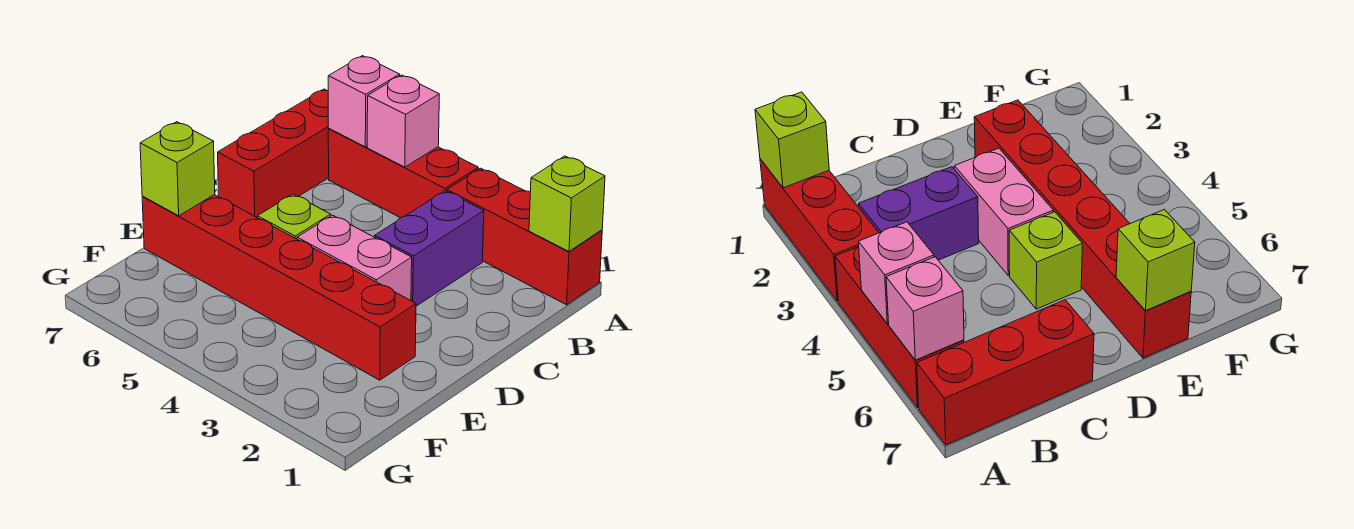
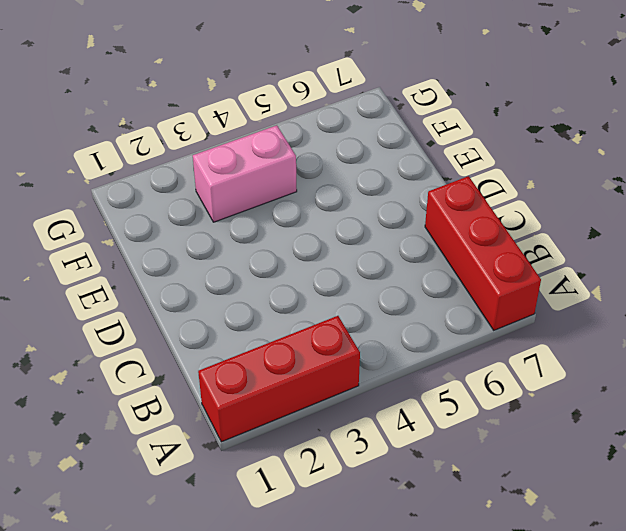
pink brick F3:F4 level 1 -> pink brick D3:D4 level 1
none -> red brick A4:A6 level 1
none -> purple brick B3:C3 level 1

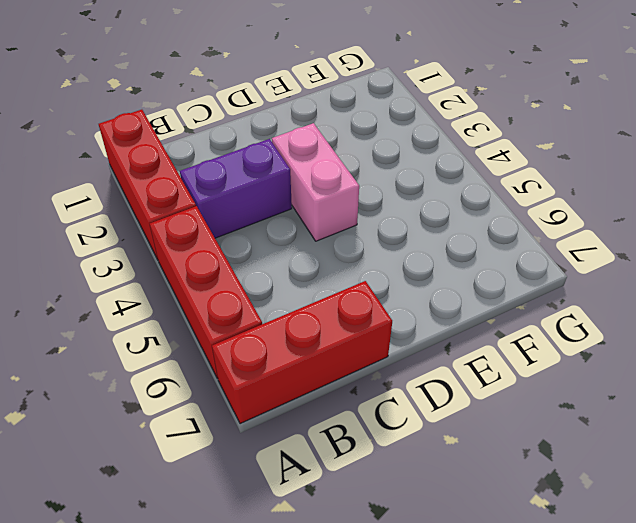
none -> lime brick D5 level 1
none -> red brick E2:E7 level 1

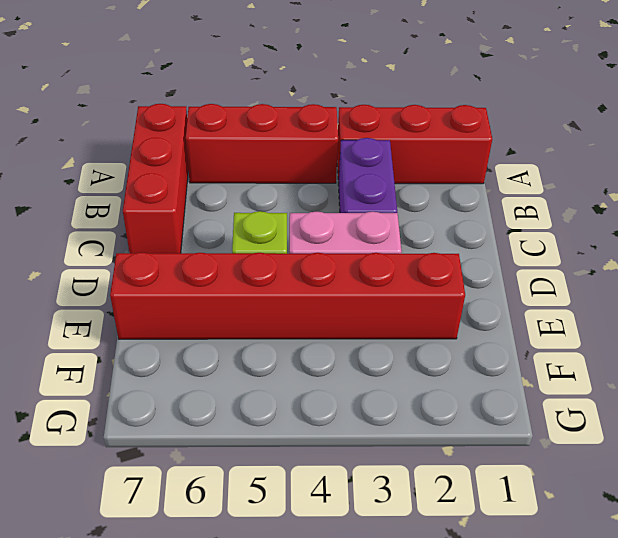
none -> lime brick A1 level 2
none -> pink brick A5 level 2

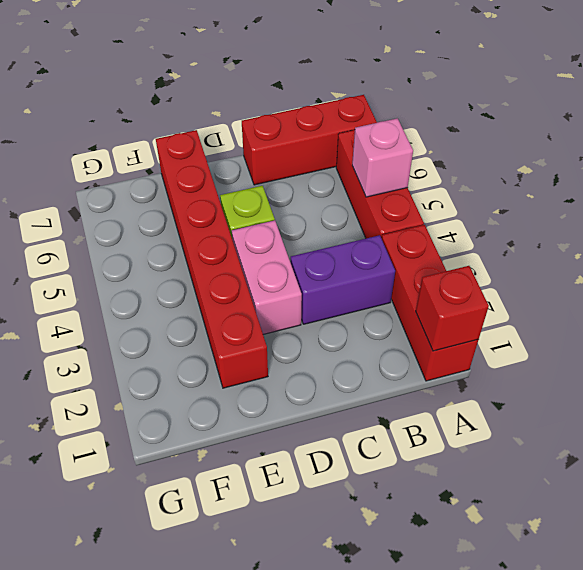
red brick A1 level 2 -> lime brick A1 level 2
none -> pink brick A6 level 2
none -> lime brick E7 level 2

